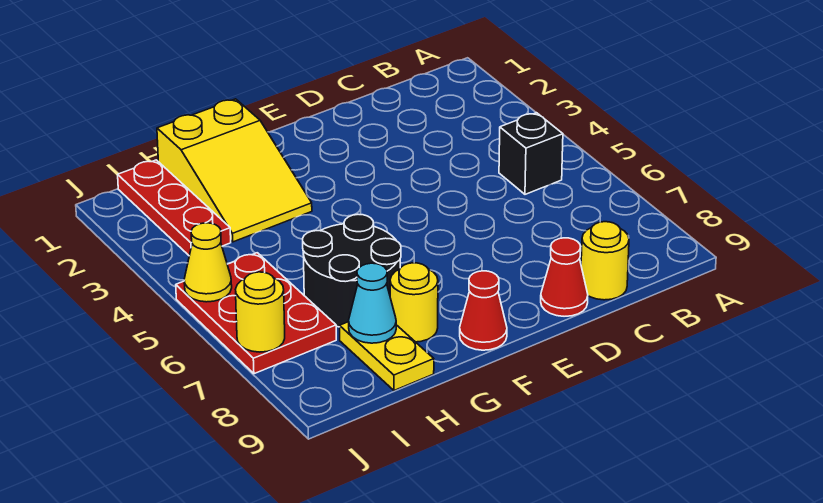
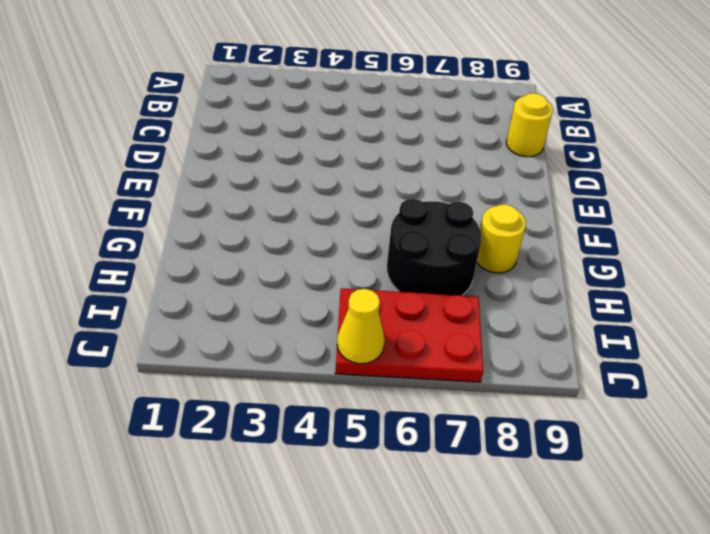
none -> black brick B5 level 1
none -> red cone D9 level 1
none -> red cone F9 level 1

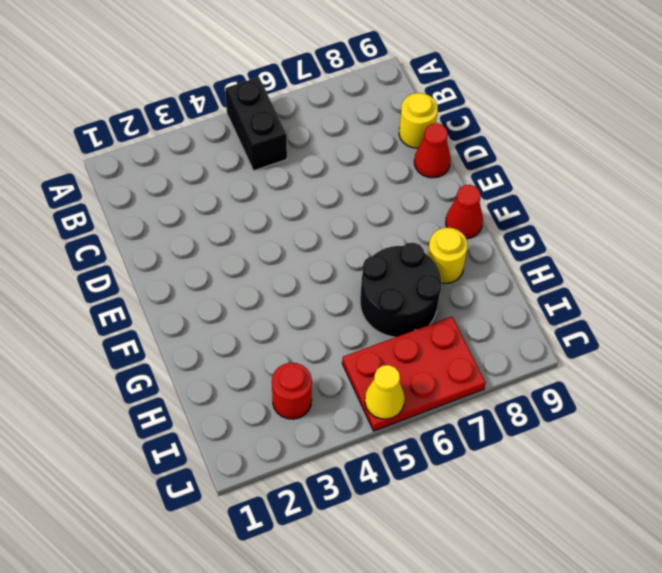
black brick A5:B5 level 1 -> black brick B5 level 1
red round brick I3 level 1 -> red plate I1:I3 level 1
none -> yellow slope G1:H3 level 1 top 1
none -> yellow plate H8:H9 level 1
none -> cyan cone H8 level 2

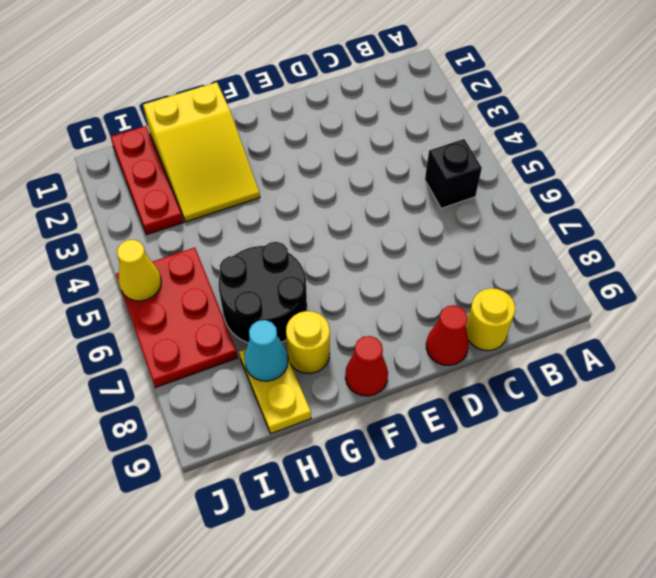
none -> yellow round brick J7 level 2

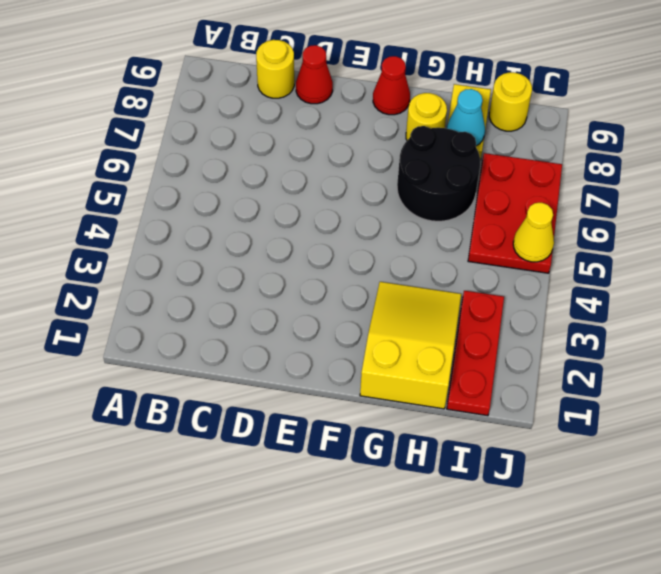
yellow round brick I9 level 1 -> yellow round brick J7 level 2
none -> black brick B5 level 1

